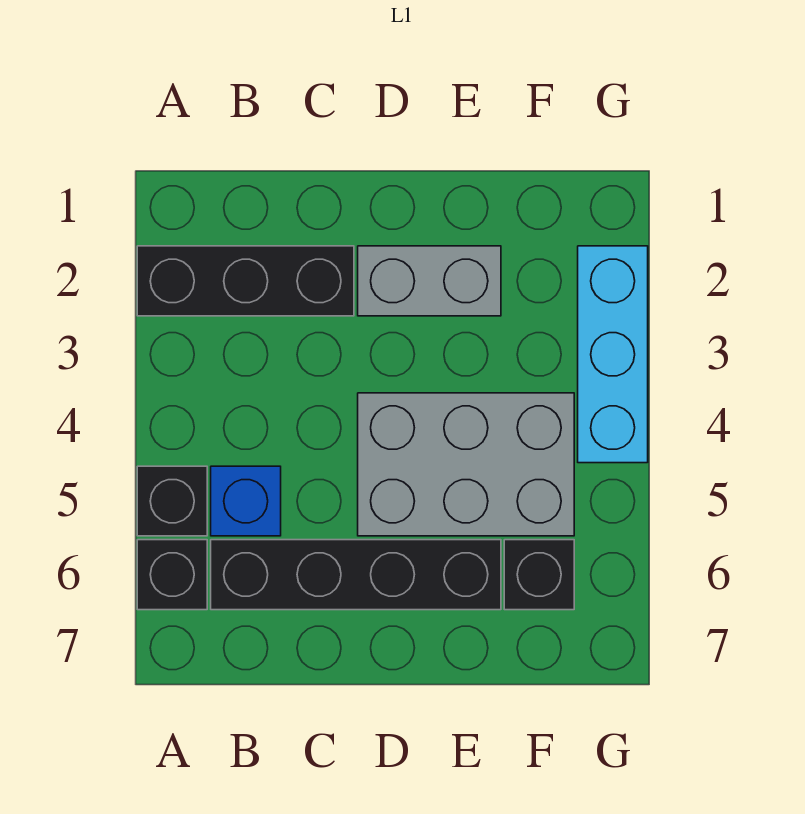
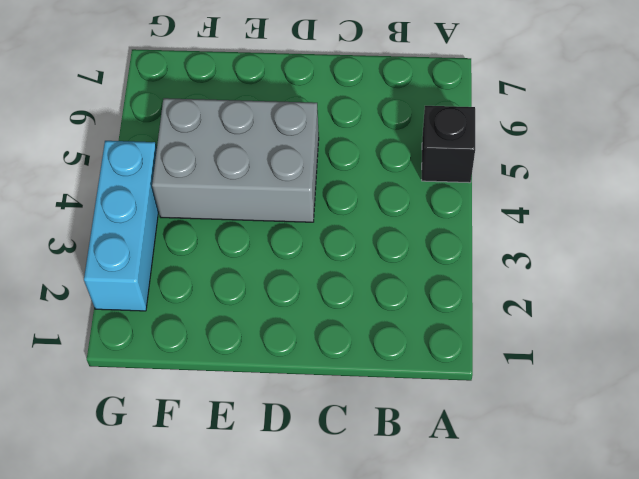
none -> black brick A2:C2 level 1
none -> black brick A6 level 1

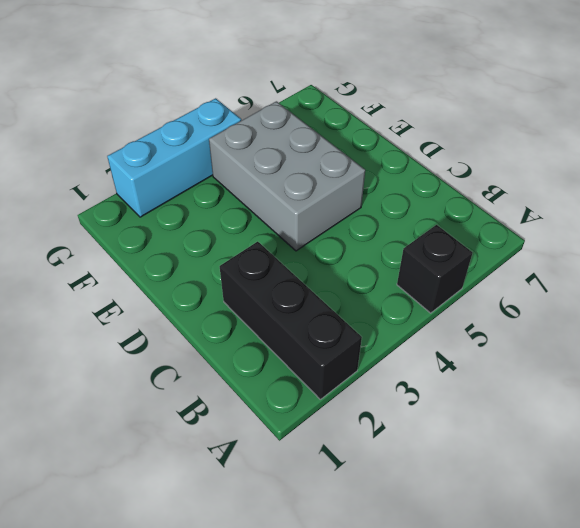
none -> black brick A6 level 1
none -> blue brick B5 level 1

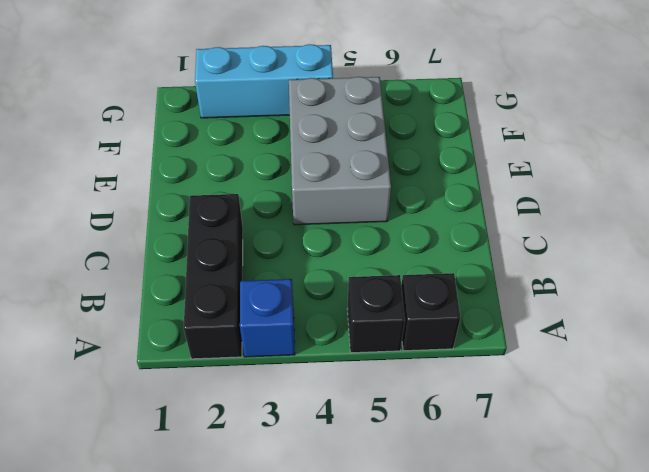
blue brick A3 level 1 -> blue brick B5 level 1
none -> black brick B6:E6 level 1
none -> grey brick D2:E2 level 1

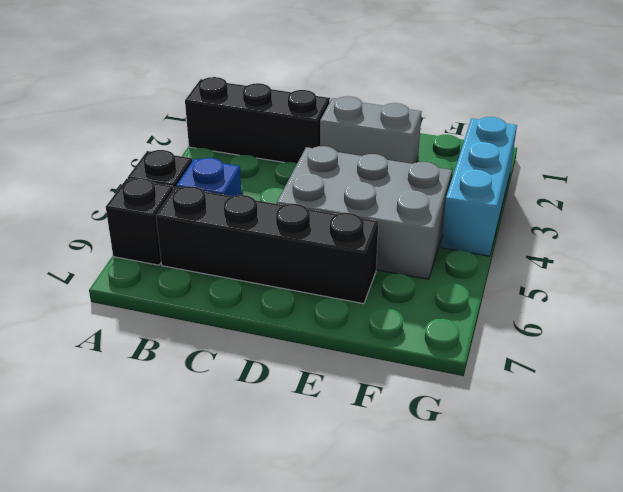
none -> black brick F6 level 1

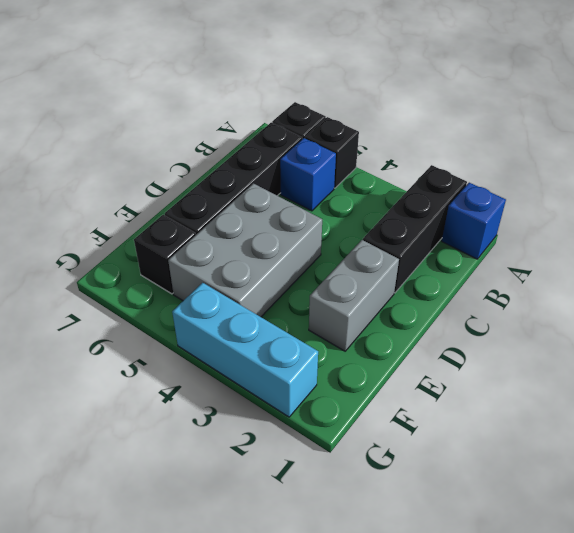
blue brick A1 level 1 -> none

